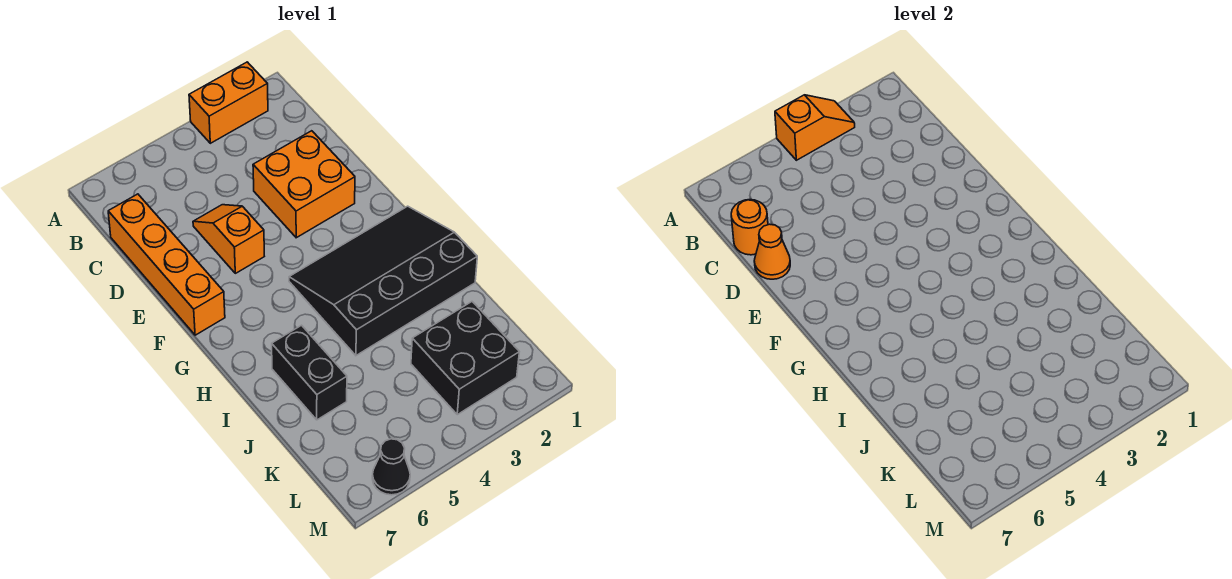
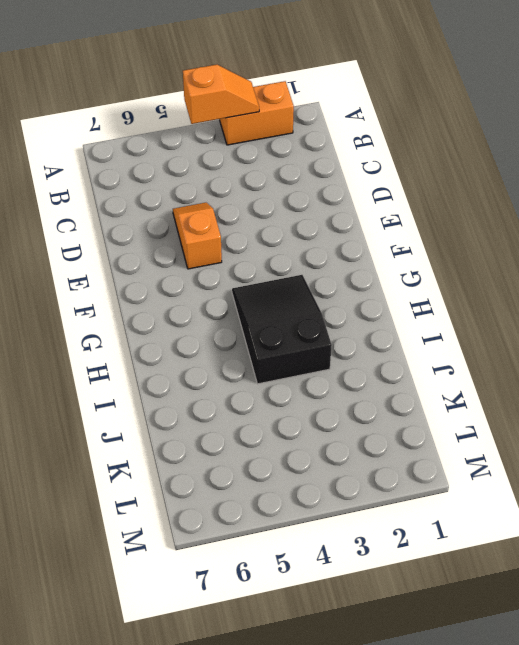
black slope G3:I4 level 1 top I -> black slope G1:I4 level 1 top I
none -> orange brick C7:F7 level 1
none -> orange brick D2:E3 level 1

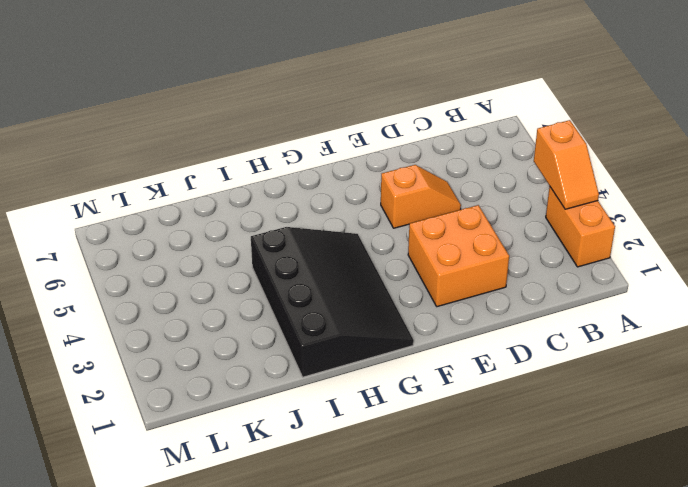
none -> orange brick C7:F7 level 1
none -> black brick I6:J6 level 1

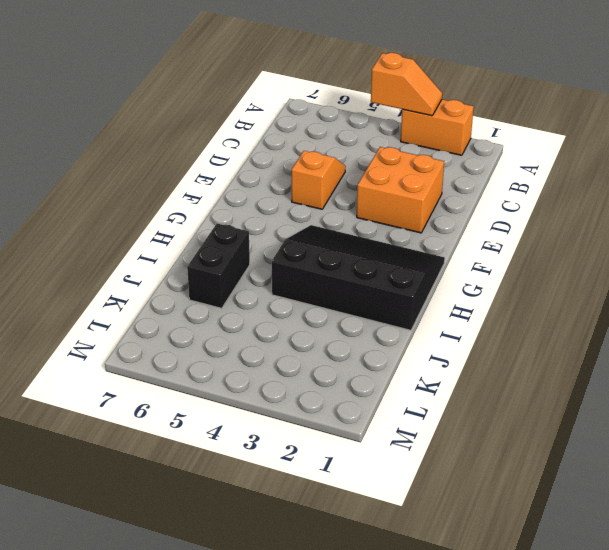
none -> orange brick C7:F7 level 1
none -> black brick K2:L3 level 1

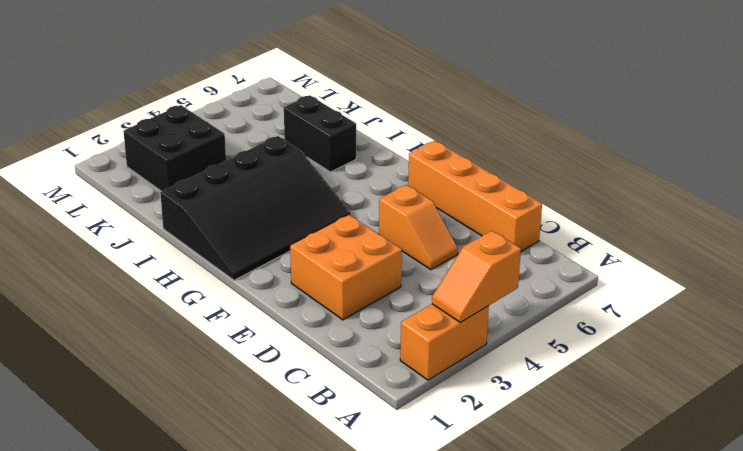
none -> black cone M6 level 1
none -> orange round brick C7 level 2

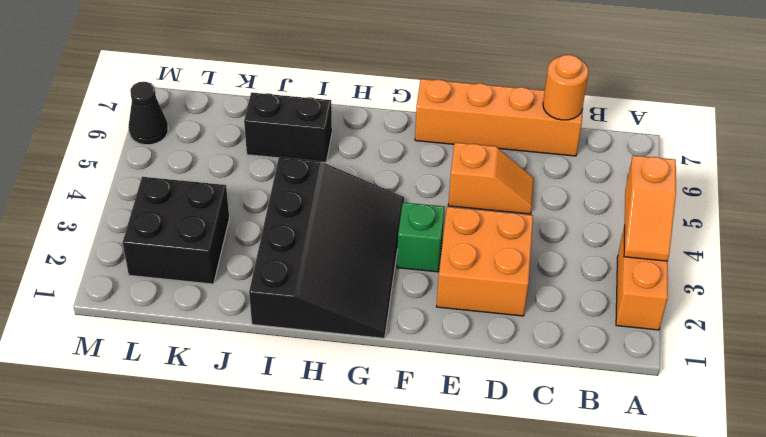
green brick F3 level 1 -> none
none -> orange cone D7 level 2

